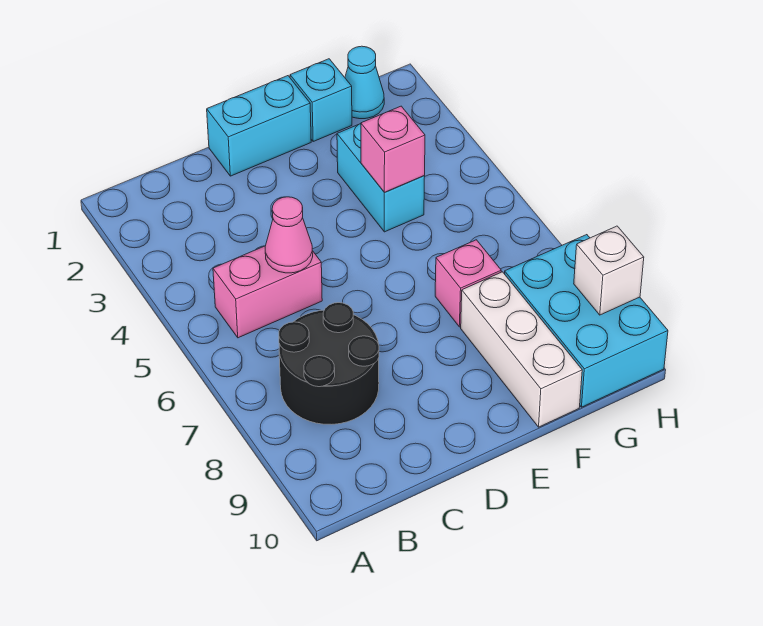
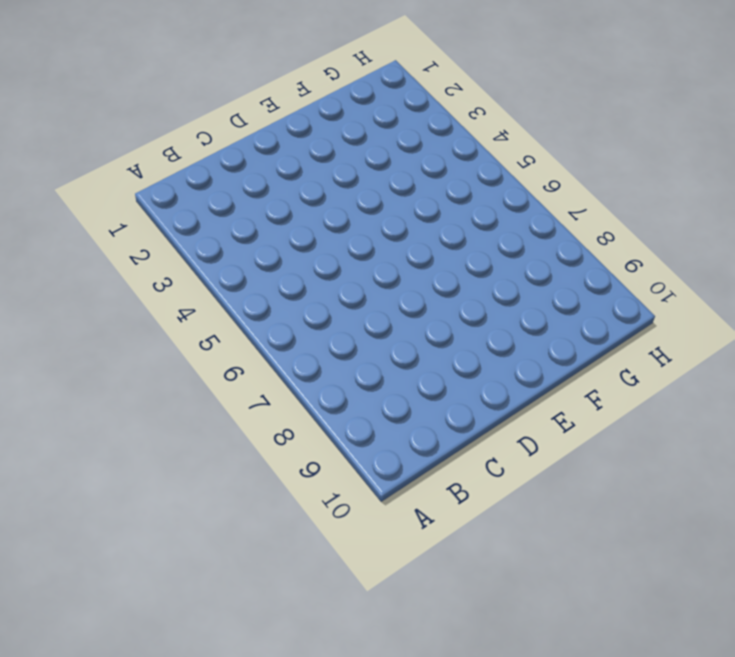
none -> pink brick B5:C5 level 1
none -> black round brick B7:C8 level 1
none -> cyan brick D1:E1 level 1

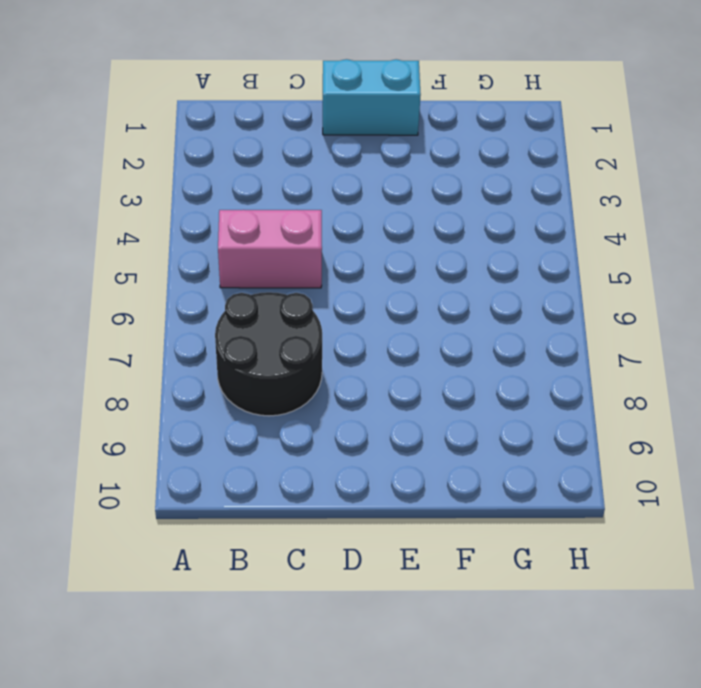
none -> cyan brick F1 level 1
none -> cyan brick F3:F4 level 1
none -> pink brick F7 level 1

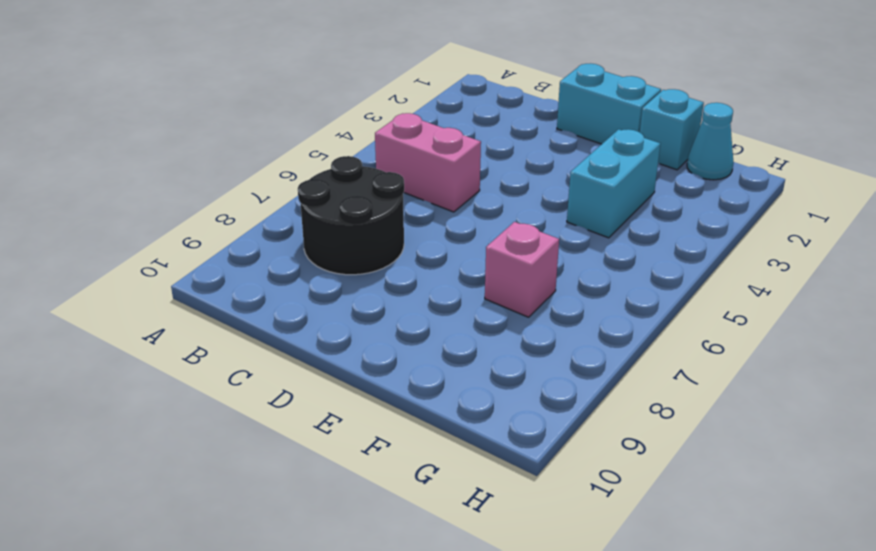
none -> white brick F8:F10 level 1
none -> cyan brick G8:H10 level 1
none -> pink cone C5 level 2

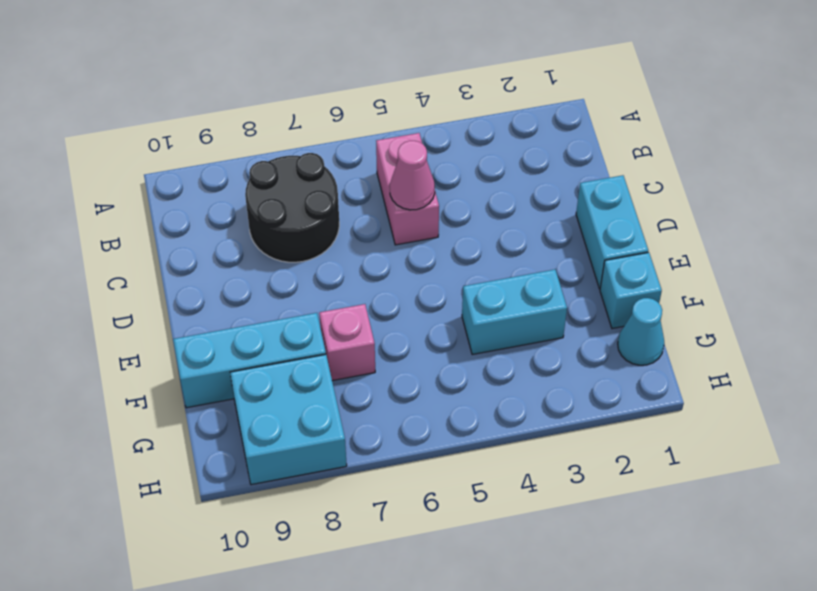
cyan brick F8:F10 level 1 -> white brick F8:F10 level 1
cyan brick G8:H9 level 1 -> cyan brick G8:H10 level 1
none -> pink brick F4 level 2
none -> white brick H9 level 2

